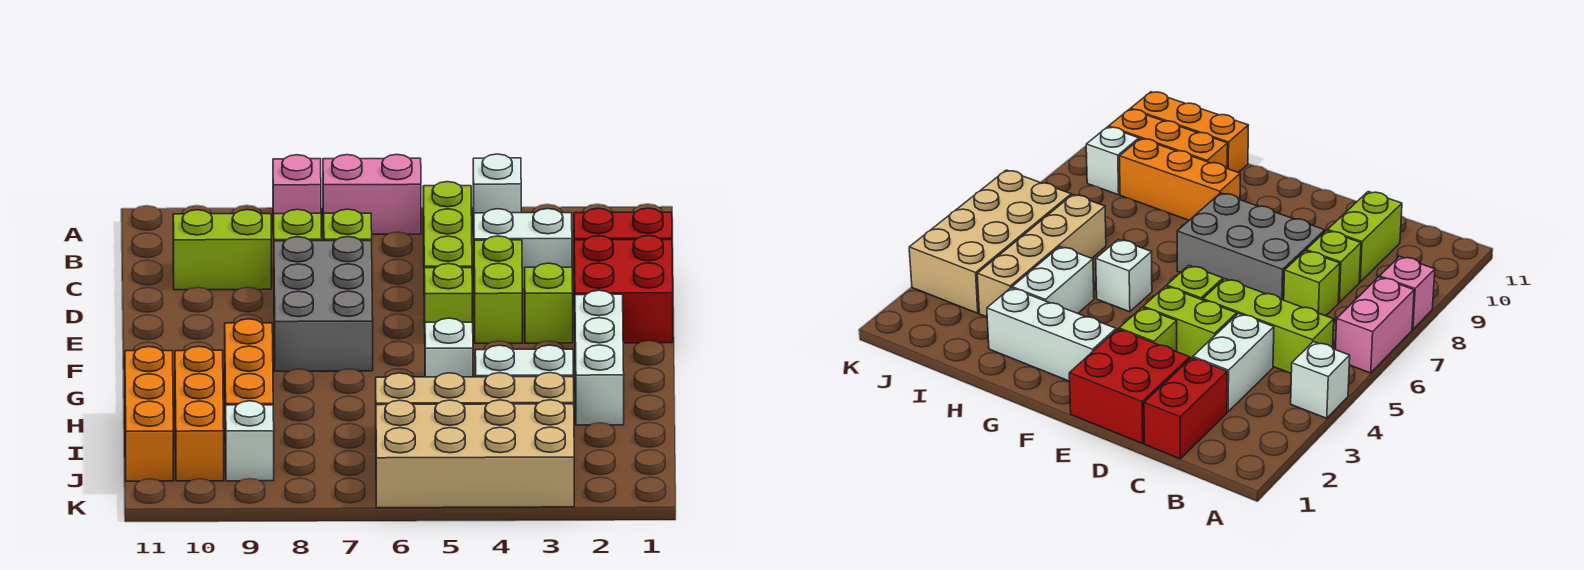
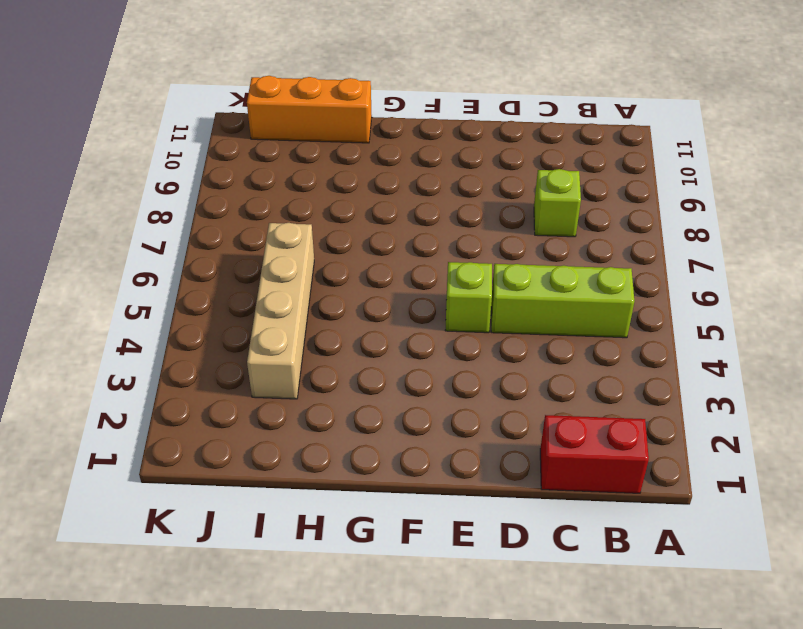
red brick B1:C1 level 1 -> red brick C1:C2 level 1
none -> white brick A4 level 1
none -> pink brick A6:A7 level 1
none -> pink brick A8 level 1

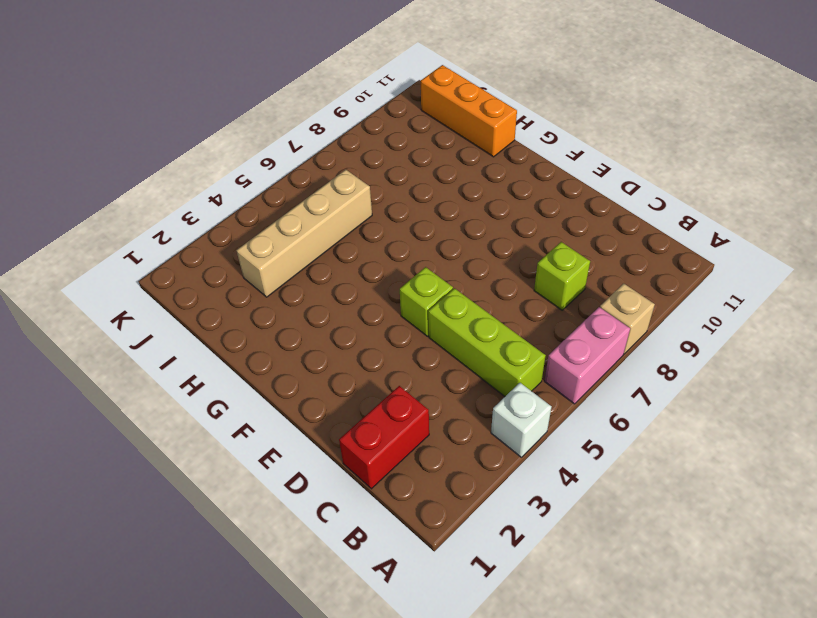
tan brick A8 level 1 -> pink brick A8 level 1
none -> white brick C3:C4 level 1
none -> lime brick C7 level 1
none -> lime brick C9:C10 level 1

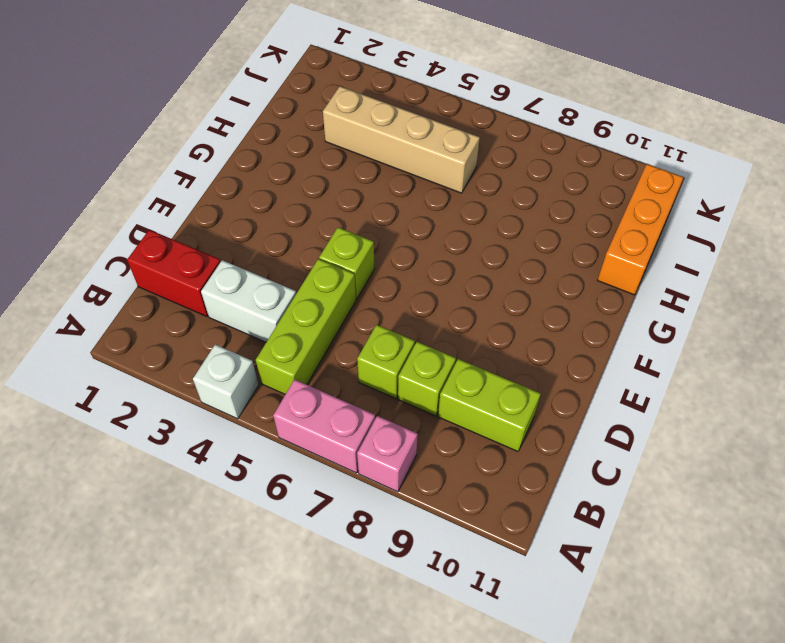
none -> red brick D1:E2 level 1
none -> lime brick D4:E4 level 1
none -> grey brick D7:F8 level 1

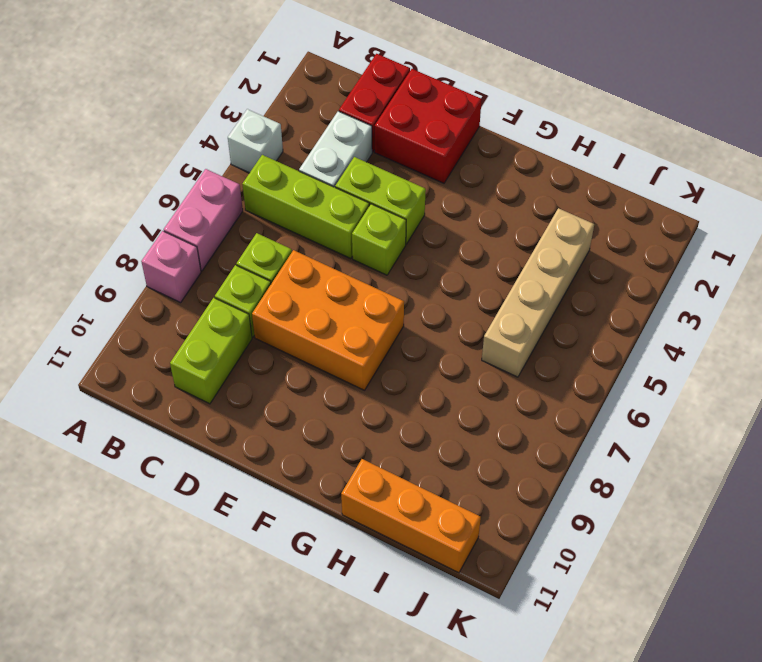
orange brick D7:F8 level 1 -> grey brick D7:F8 level 1
none -> lime brick E3 level 1
none -> white brick F2:H2 level 1
none -> white brick G5 level 1

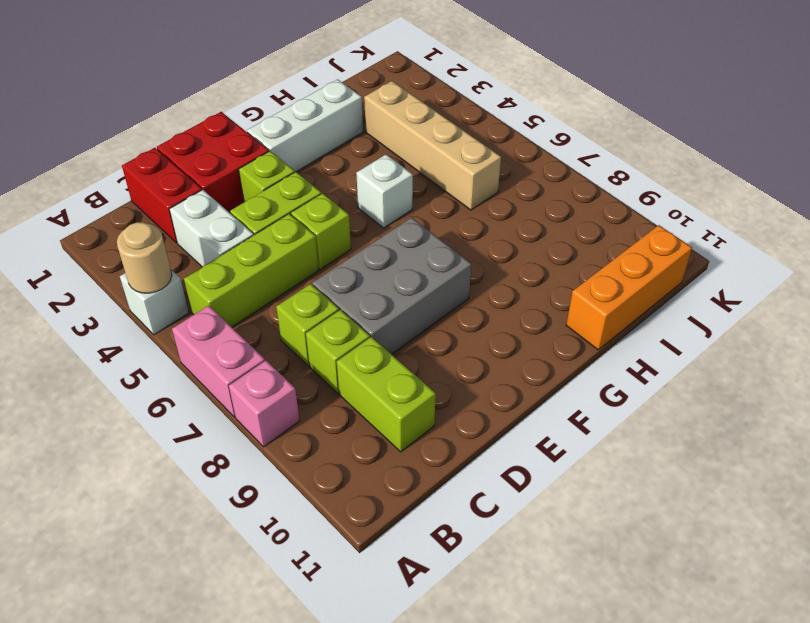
tan round brick A4 level 2 -> none
none -> orange brick G9:I9 level 1
none -> white brick H3:H4 level 1
none -> orange brick H10:J10 level 1

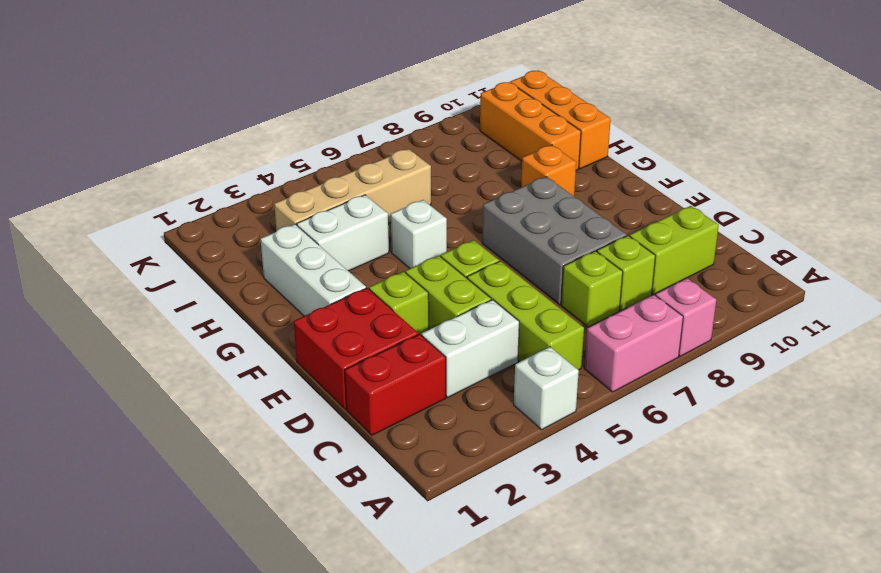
orange brick G9 level 1 -> orange brick G9:I9 level 1
none -> tan brick J3:K6 level 1
none -> white brick J9 level 1

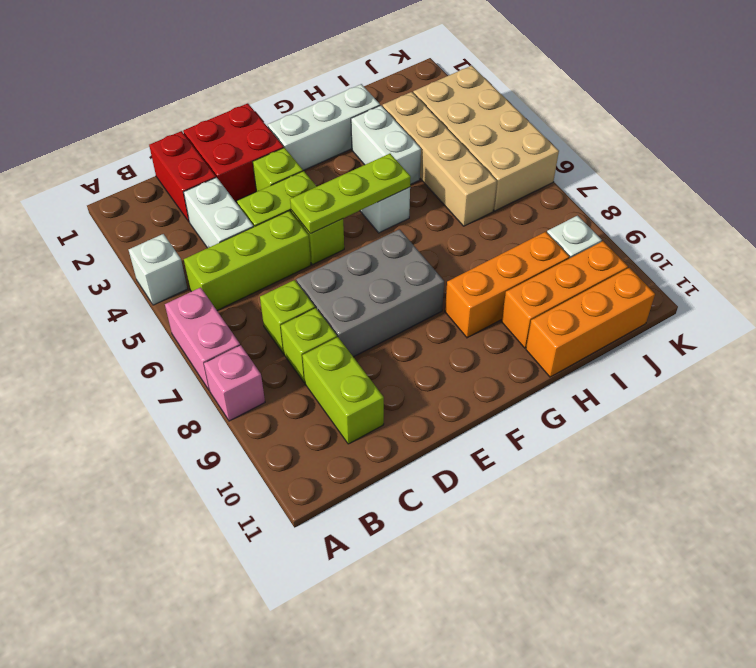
lime plate E5:G5 level 2 -> none

